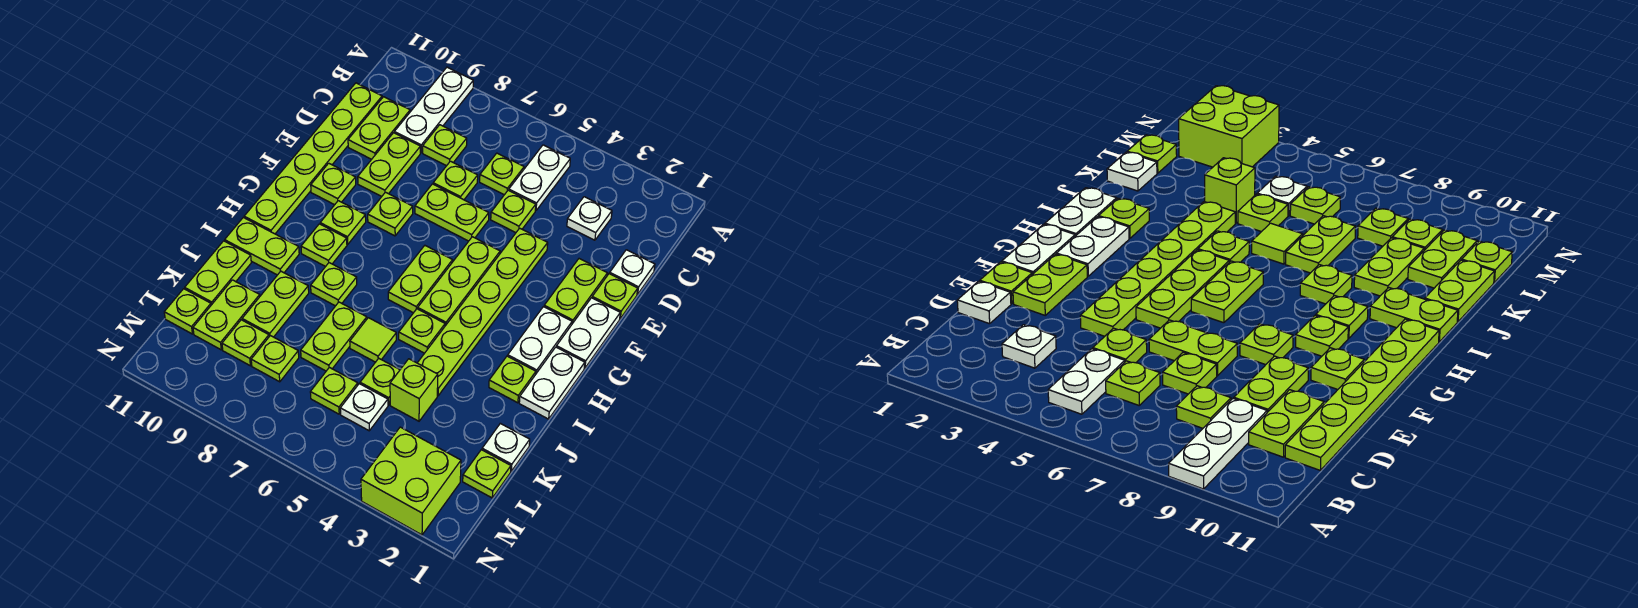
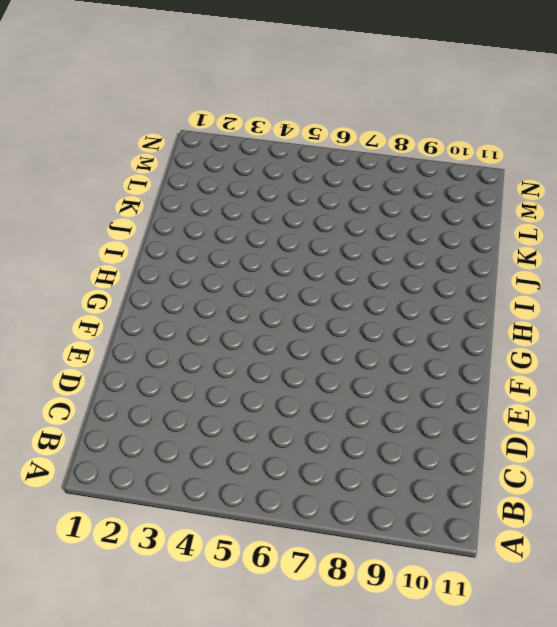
none -> white plate A9:C9 level 1
none -> white plate B5:C5 level 1
none -> white plate C3 level 1
none -> lime plate C6 level 1

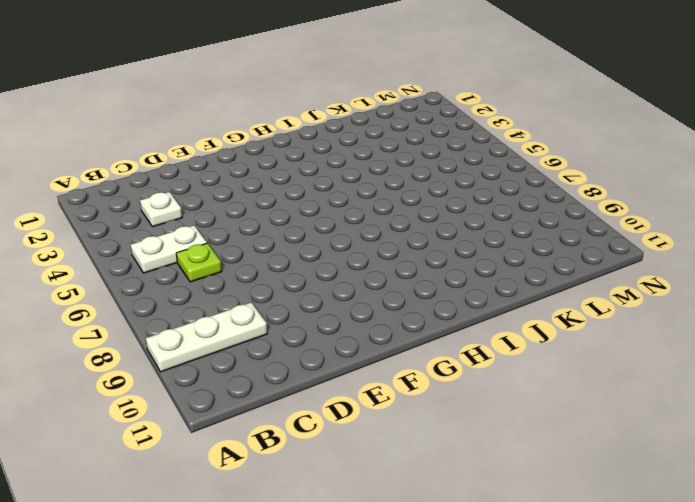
none -> lime plate C8 level 1
none -> lime plate C10:D10 level 1
none -> lime plate C11:H11 level 1
none -> white plate D1 level 1

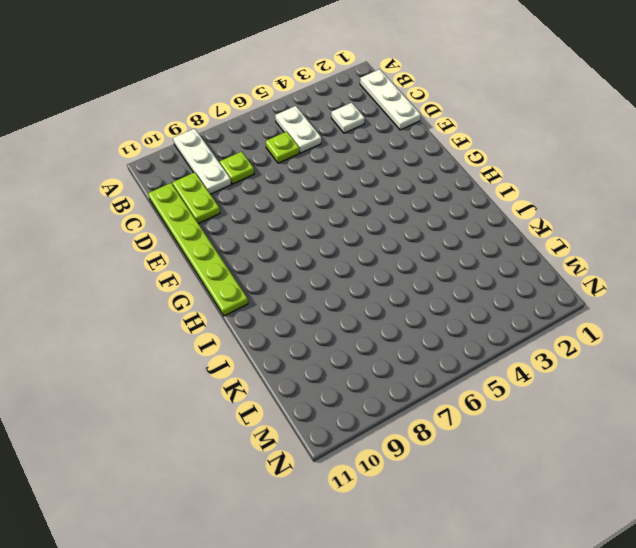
white plate B1:D1 level 1 -> white plate D1 level 1
none -> lime plate D5 level 1
none -> lime plate D7 level 1
none -> lime plate D9:E9 level 1
none -> lime plate E1 level 1

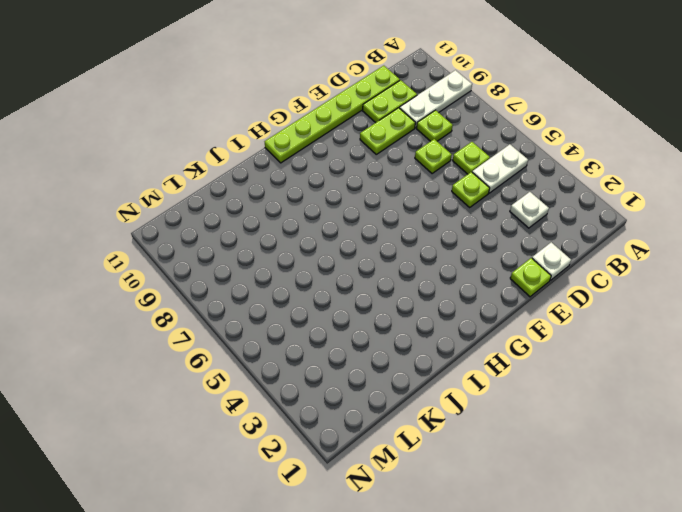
none -> lime plate E2:F2 level 1
none -> lime plate E4:J4 level 1
none -> lime plate E6:E7 level 1
none -> white plate F1:G1 level 1

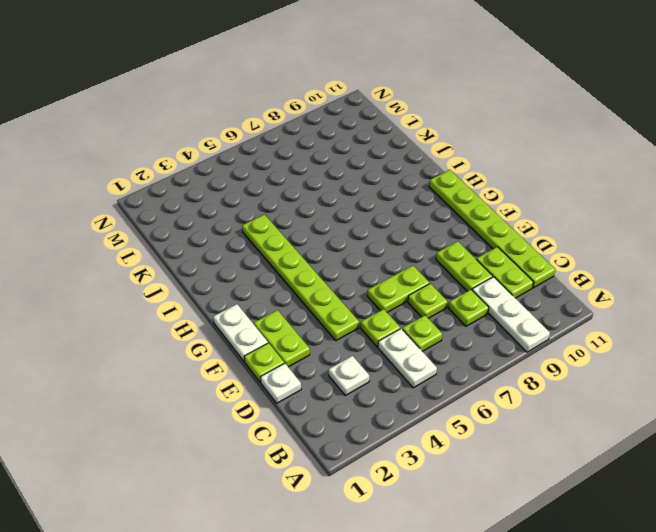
none -> lime plate F5:H5 level 1
none -> lime plate F8 level 1
none -> lime plate F10 level 1
none -> white plate G2:H2 level 1

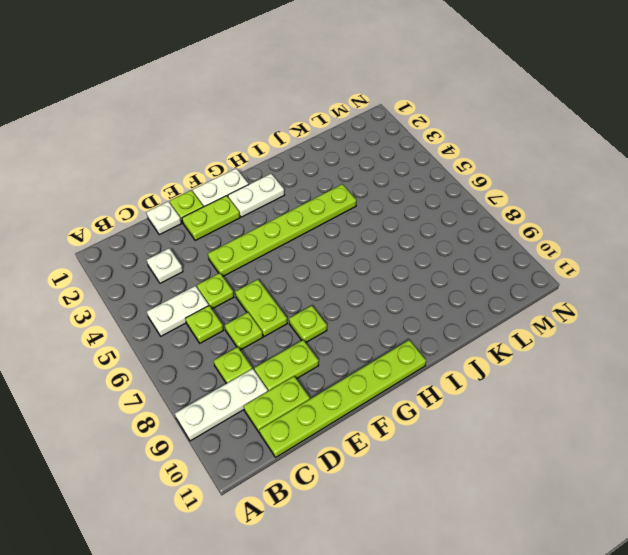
none -> lime plate F5:H5 level 1
none -> lime plate F10 level 1
none -> lime plate G6:H6 level 1
none -> lime plate G9 level 1

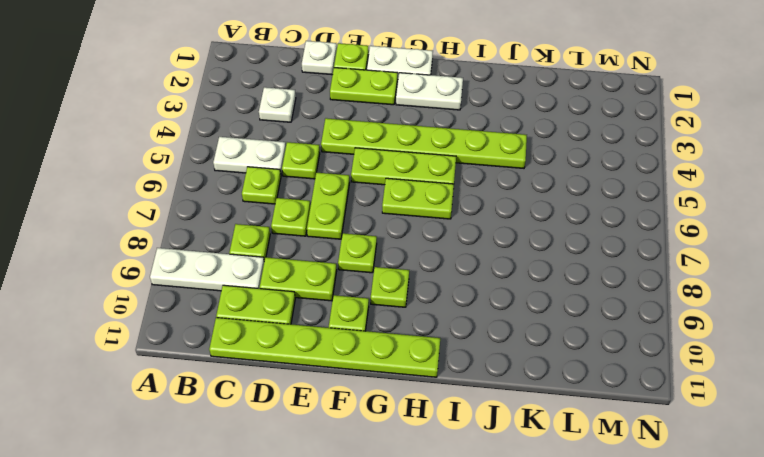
none -> white plate H1:I1 level 1
none -> lime plate H9 level 1
none -> lime plate I2 level 1
none -> lime plate I5 level 1

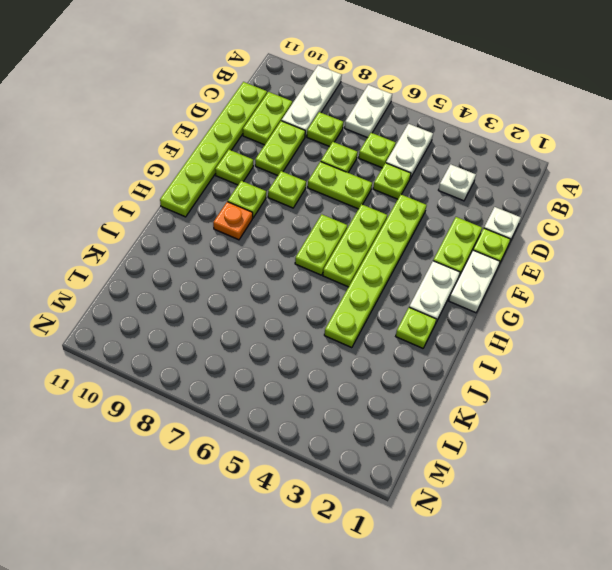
white plate A7:B7 level 1 -> white plate H1:I1 level 1
orange plate H9 level 1 -> lime plate H9 level 1
none -> lime plate I5 level 1
none -> lime plate I8 level 1
none -> lime plate I10:I11 level 1
none -> lime tile J6 level 1

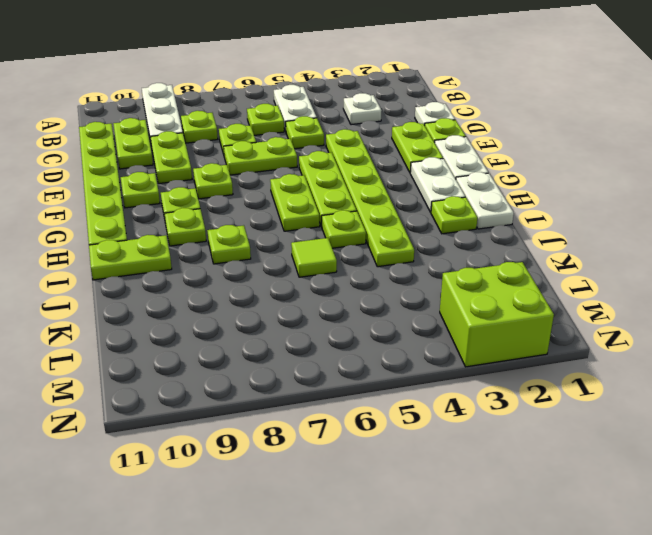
none -> lime plate J7:K7 level 1
none -> lime plate J9:K9 level 1
none -> lime plate J11:K11 level 1
none -> white plate K1 level 1

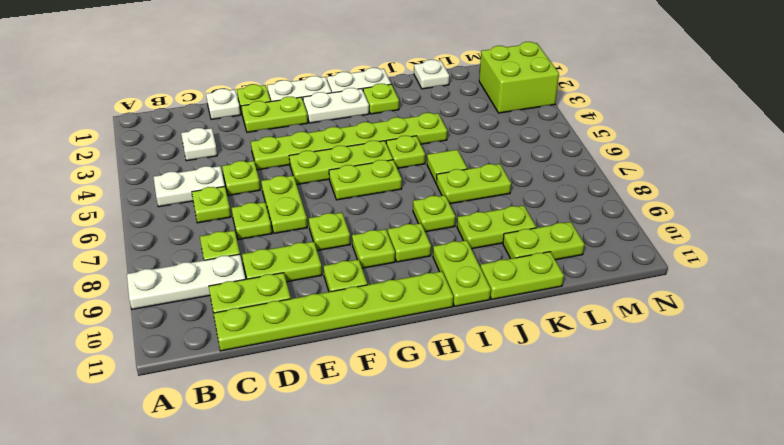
none -> lime brick K4 level 1
none -> lime plate K5 level 1
none -> lime plate L1 level 1
none -> white plate L5 level 1

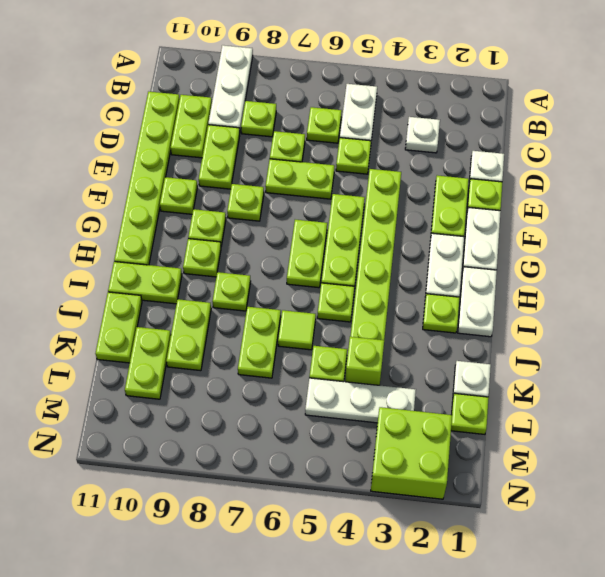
white plate L3:L5 level 1 -> white plate L5 level 1
none -> lime plate L6 level 1
none -> lime plate L8 level 1
none -> lime plate L9 level 1
none -> lime plate L11 level 1

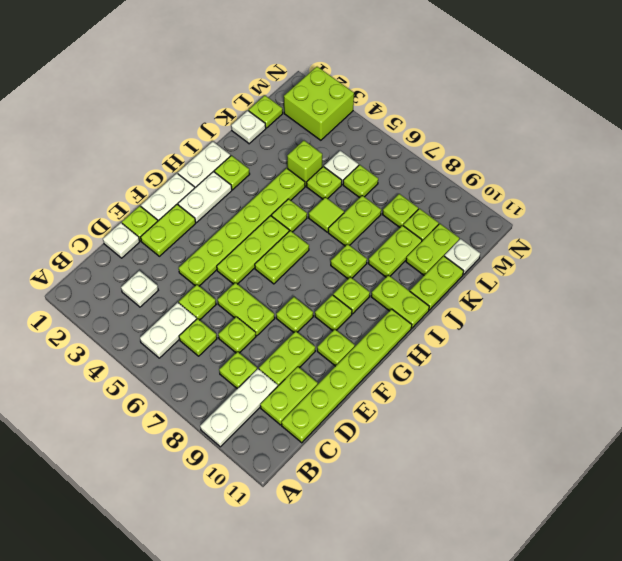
white plate L11 level 1 -> lime plate L11 level 1

